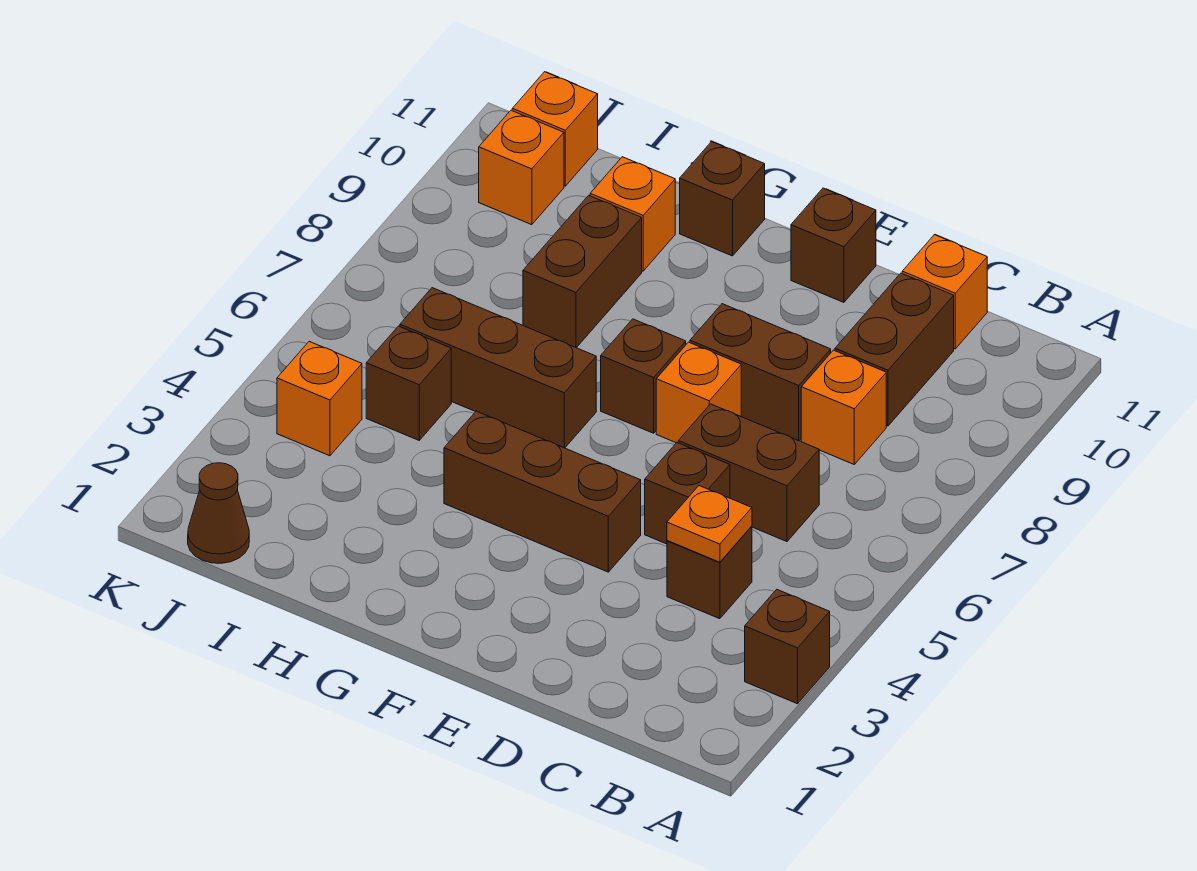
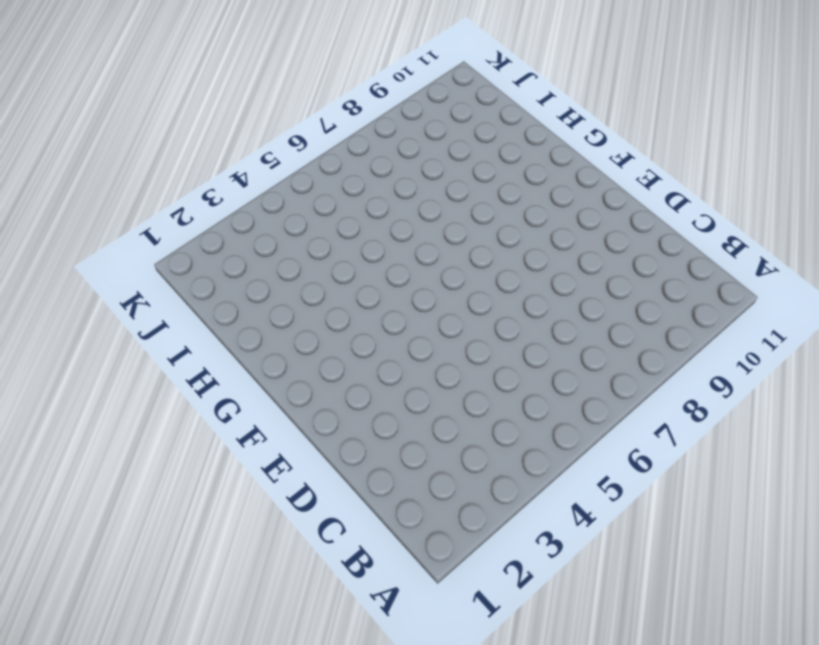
none -> brown brick A3 level 1
none -> brown brick C4 level 1
none -> brown brick C6:D6 level 1

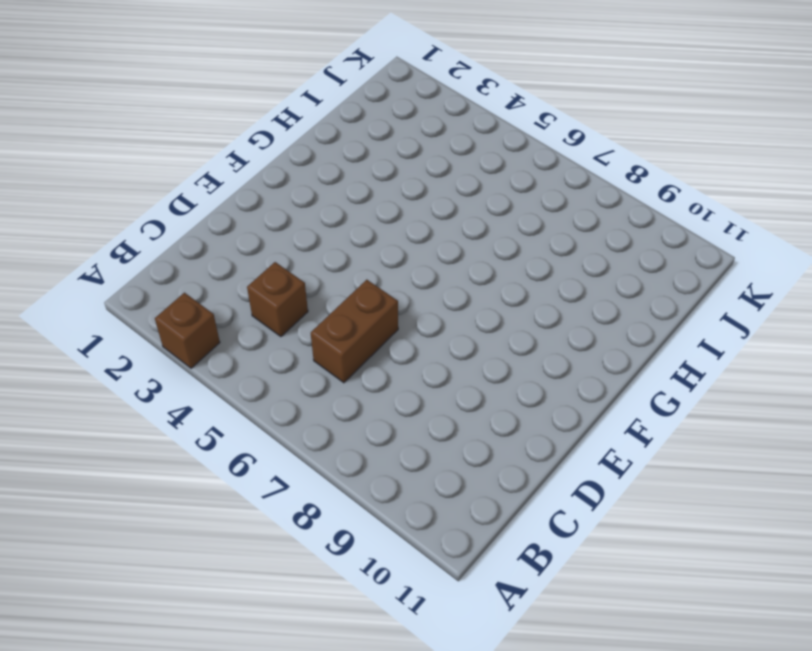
none -> orange brick C8 level 1
none -> brown brick C9:C10 level 1
none -> orange brick C11 level 1

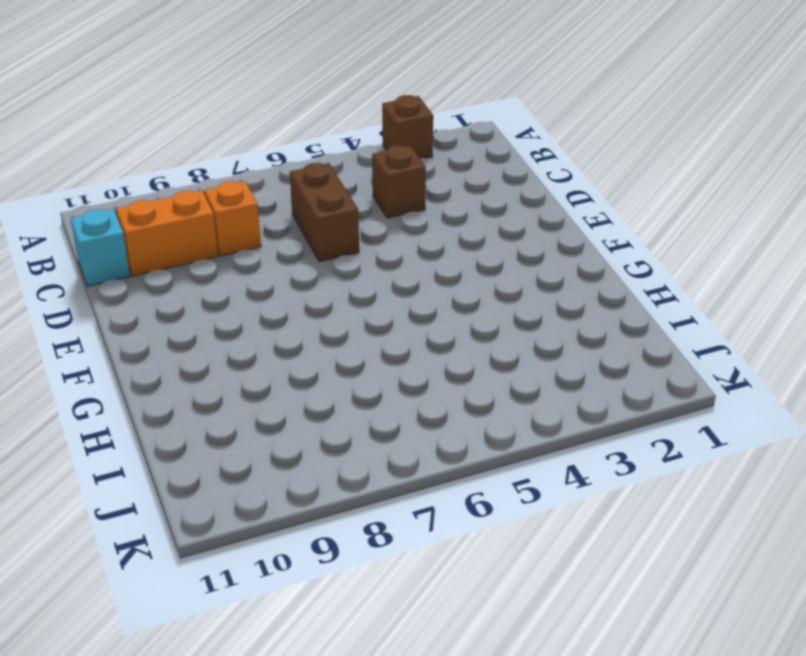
orange brick C9:C10 level 1 -> brown brick C9:C10 level 1
cyan brick C11 level 1 -> orange brick C11 level 1
none -> brown brick D5 level 1
none -> brown brick D8:E8 level 1
none -> brown brick E4:G4 level 1

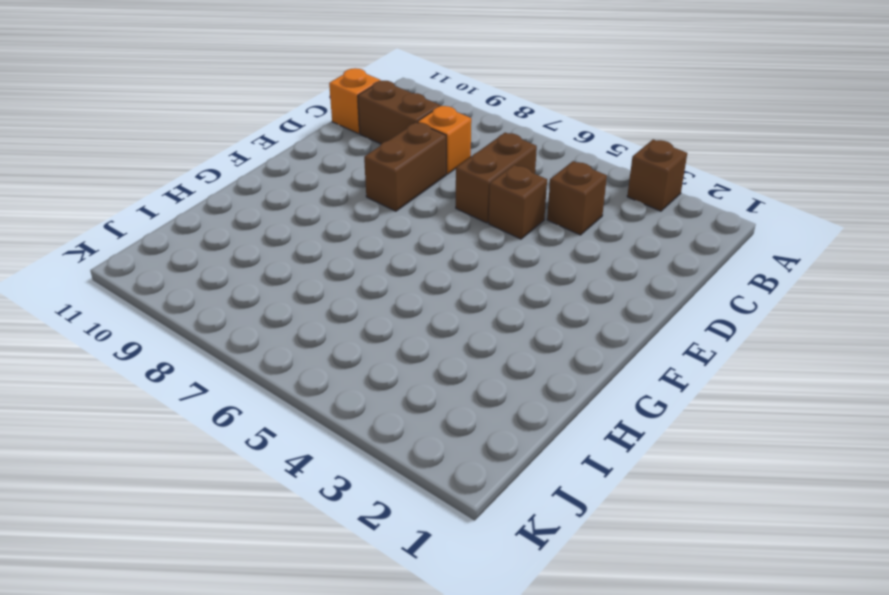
none -> brown brick E4:G4 level 1
none -> orange brick E7 level 1
none -> brown brick E11 level 1

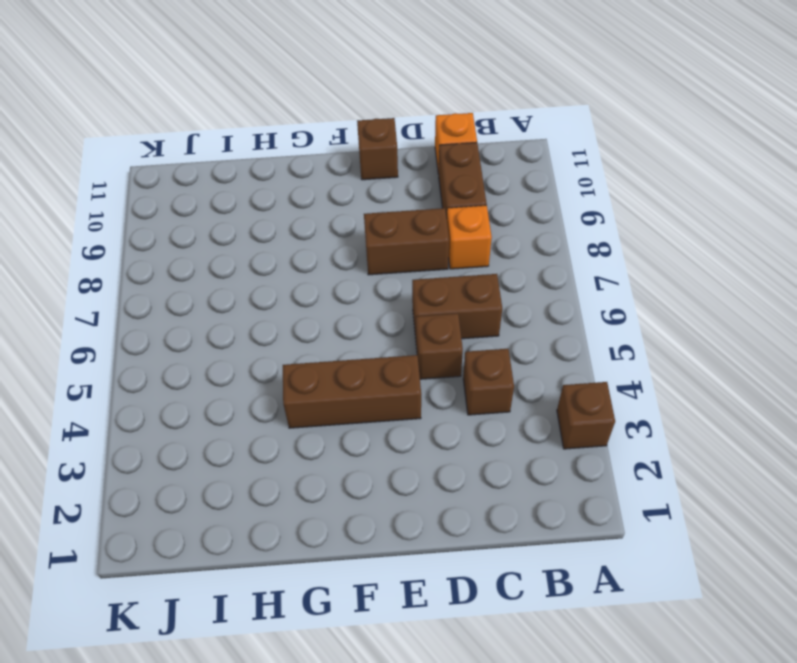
none -> orange brick E7 level 1
none -> brown brick F7 level 1
none -> brown brick G6:I6 level 1

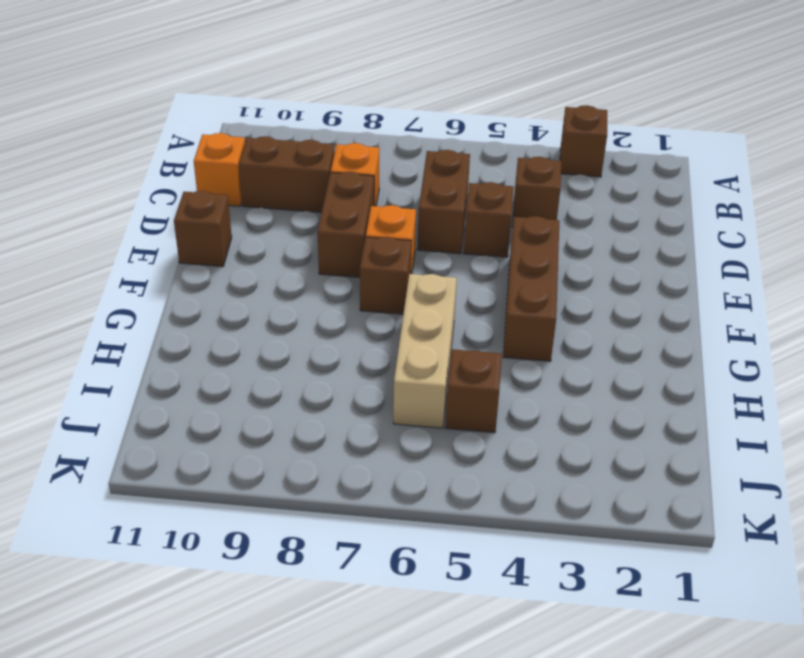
tan brick G6:I6 level 1 -> brown brick G6:I6 level 1
none -> brown brick G11 level 1
none -> brown brick H8:H9 level 1
none -> orange brick H10 level 1

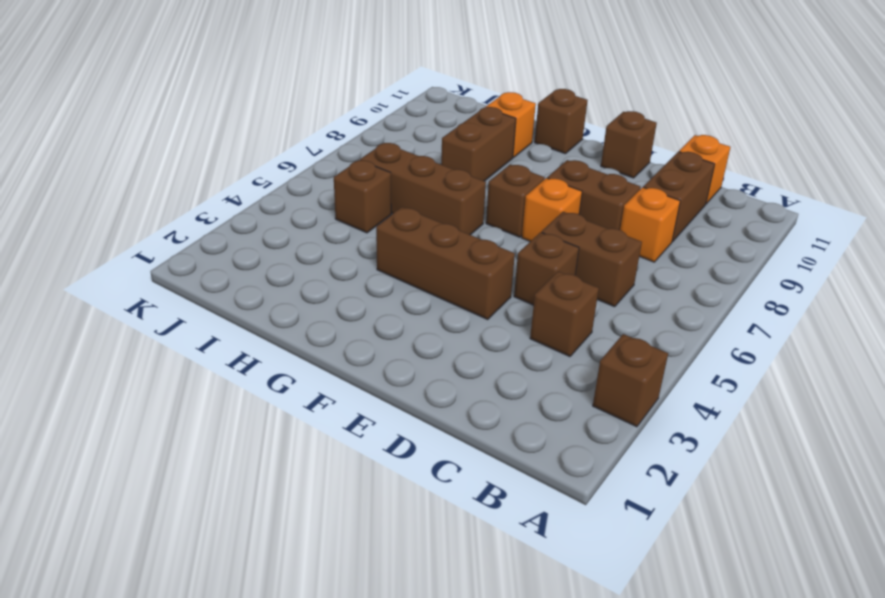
none -> brown cone J1 level 1
none -> orange brick J4 level 1
none -> orange brick J10 level 1

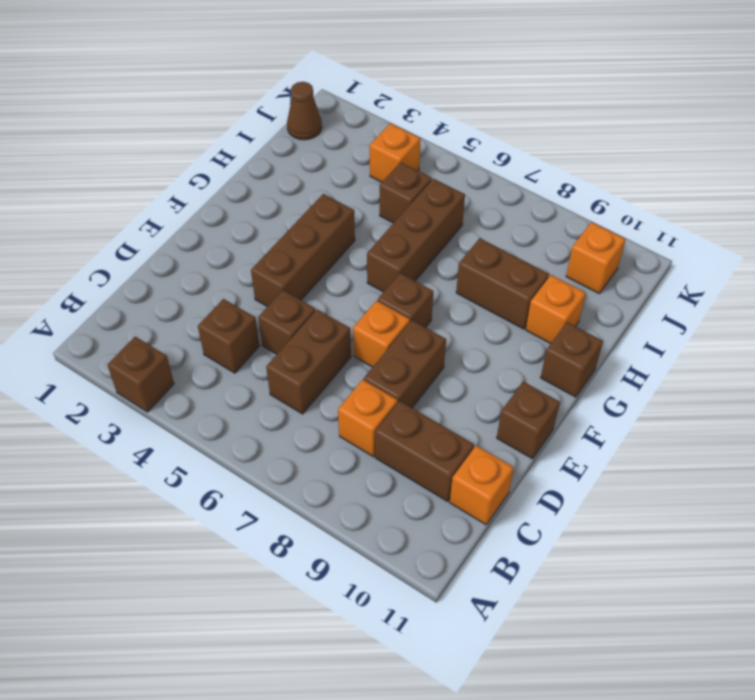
none -> orange brick J11 level 1
none -> orange plate C4 level 2

